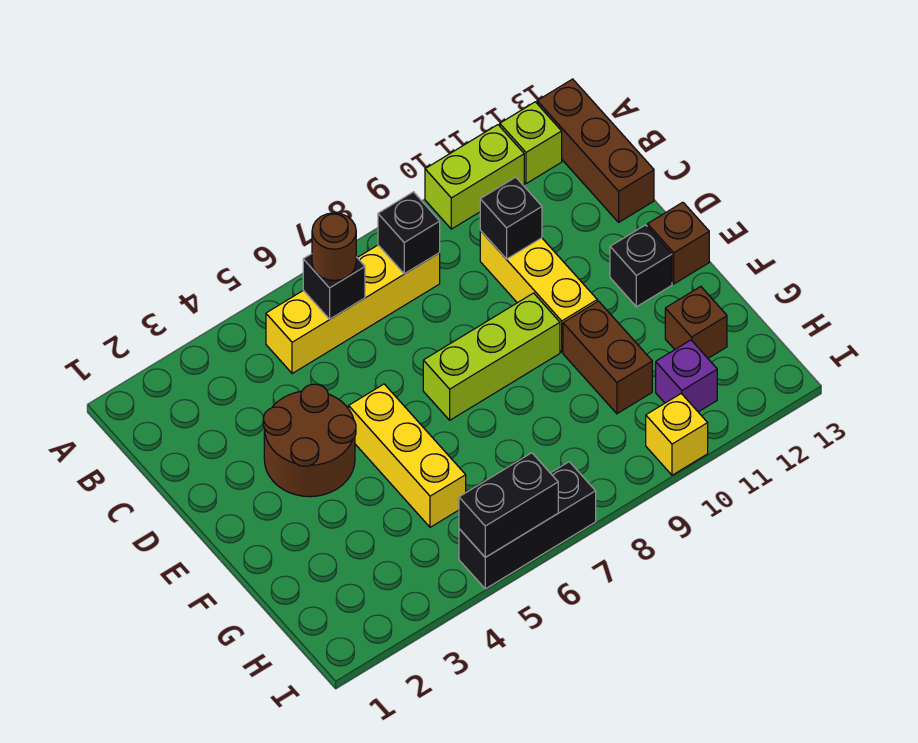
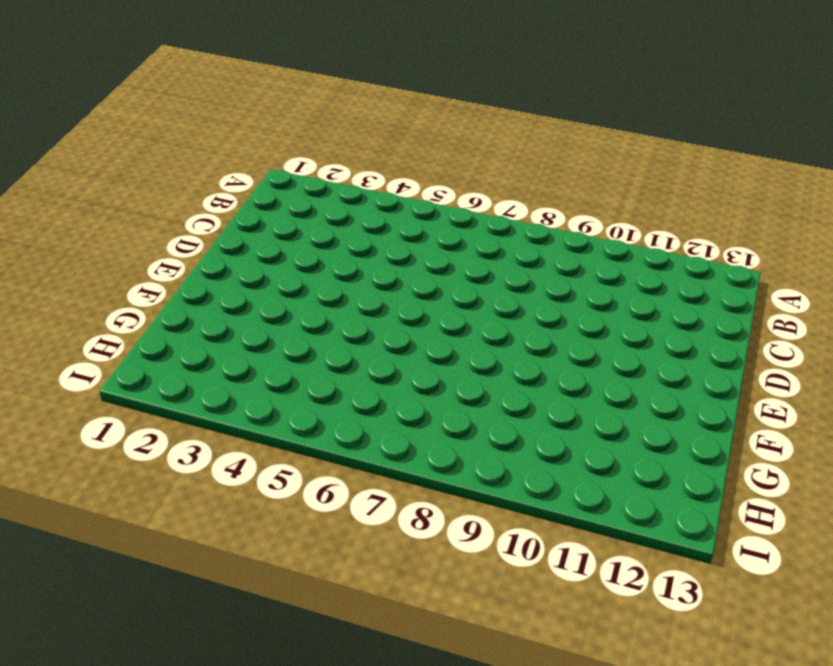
none -> lime brick A10:A11 level 1
none -> lime brick A12 level 1
none -> brown brick A13:C13 level 1

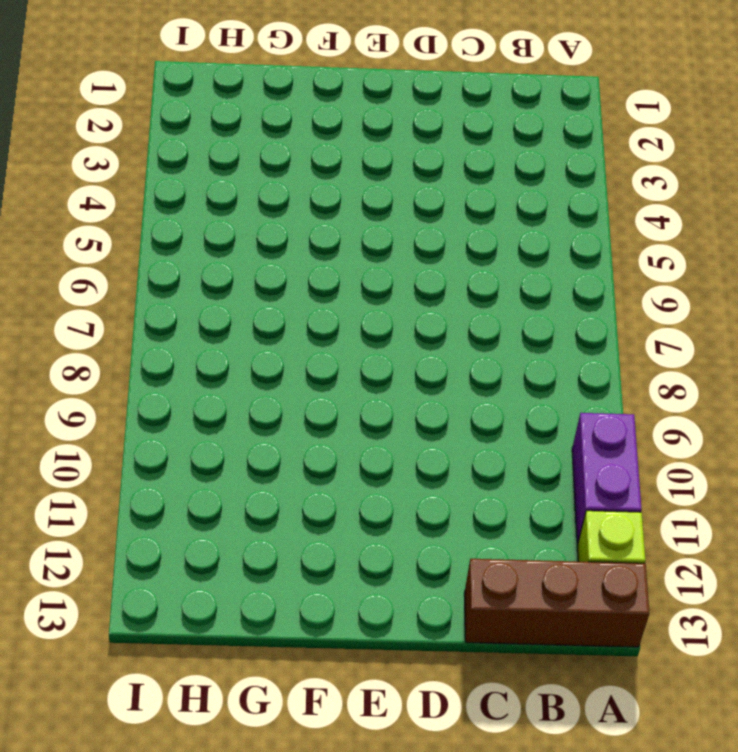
purple brick A10:A11 level 1 -> lime brick A10:A11 level 1
none -> yellow brick B5:B8 level 1
none -> yellow brick C10:E10 level 1
none -> brown round brick D3:E4 level 1

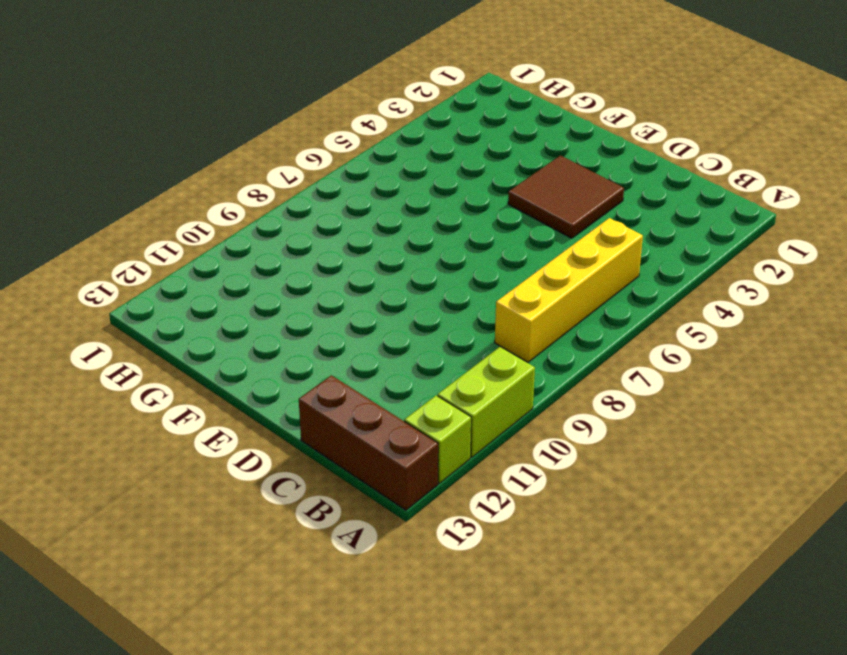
brown tile D3:E4 level 1 -> brown round brick D3:E4 level 1
none -> yellow brick C10:E10 level 1
none -> yellow brick E5:G5 level 1
none -> lime brick E7:E9 level 1

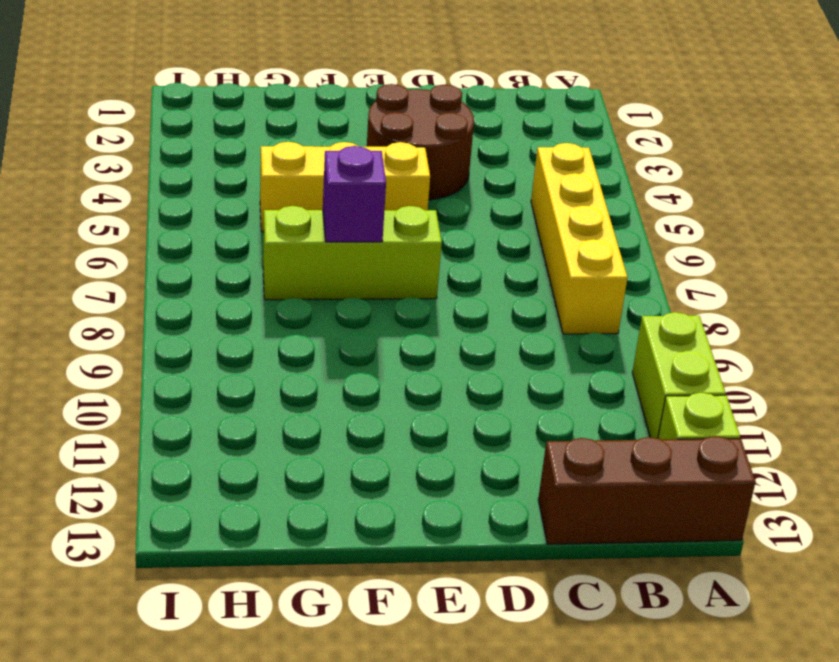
lime brick E7:G7 level 1 -> lime brick E7:E9 level 1
purple brick F7 level 2 -> purple brick H11 level 1
none -> yellow brick C10:E10 level 1
none -> black brick E12 level 1
none -> brown brick E13 level 1

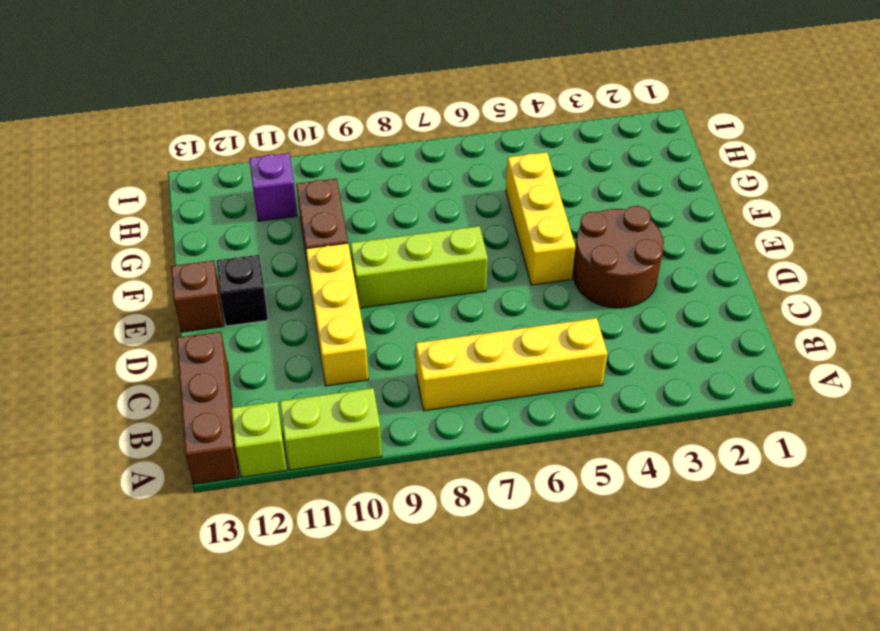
none -> brown brick G12 level 1
none -> black brick I5:I7 level 1
none -> yellow brick I10 level 1

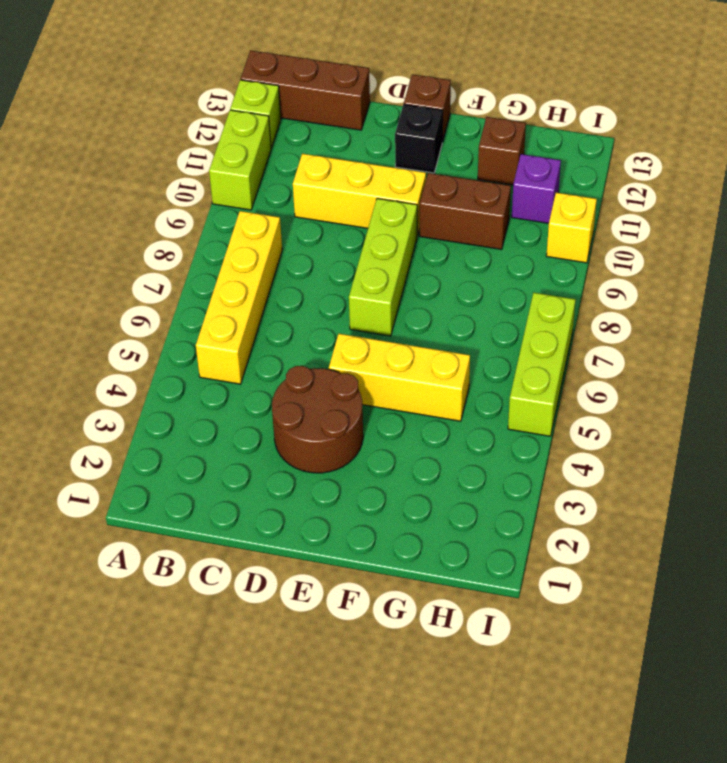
lime brick I5:I7 level 1 -> black brick I5:I7 level 1
none -> black brick B6 level 2
none -> black brick B8 level 2
none -> black brick C10 level 2

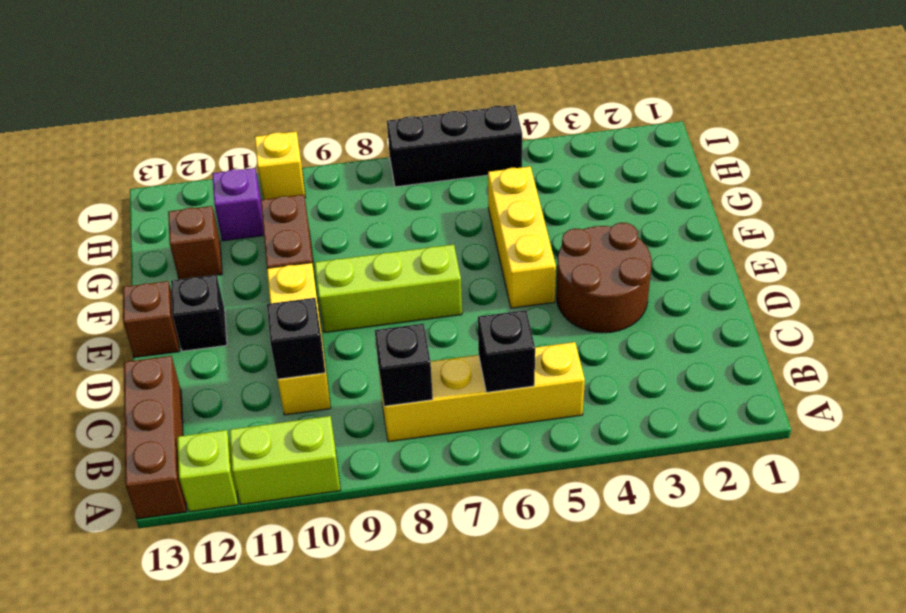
none -> black brick I5:I6 level 2
none -> brown round brick B6 level 3

